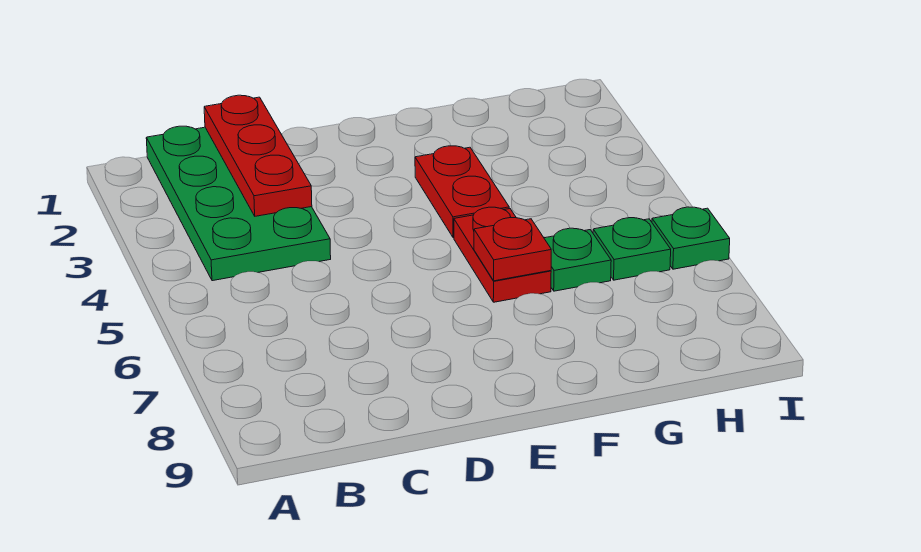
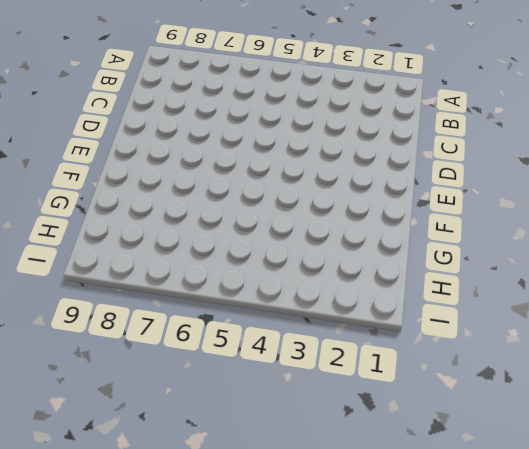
none -> green plate B1:C4 level 1
none -> red plate F3:F4 level 1

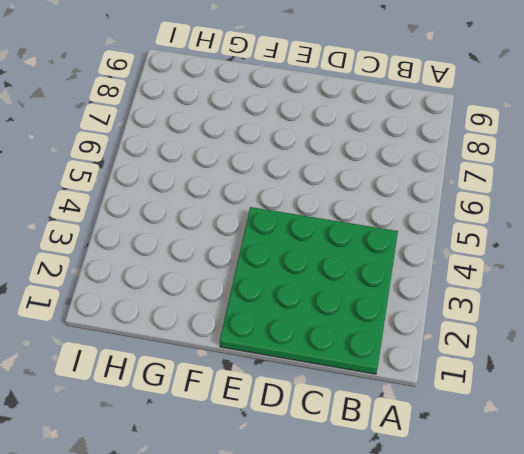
green plate B1:E4 level 1 -> green plate B1:C4 level 1
none -> red plate F3:F4 level 1
none -> red plate F5:F6 level 1

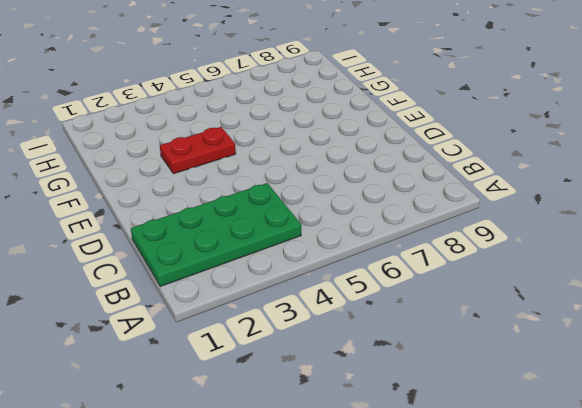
none -> red plate F5:F6 level 1
none -> green plate G6 level 1

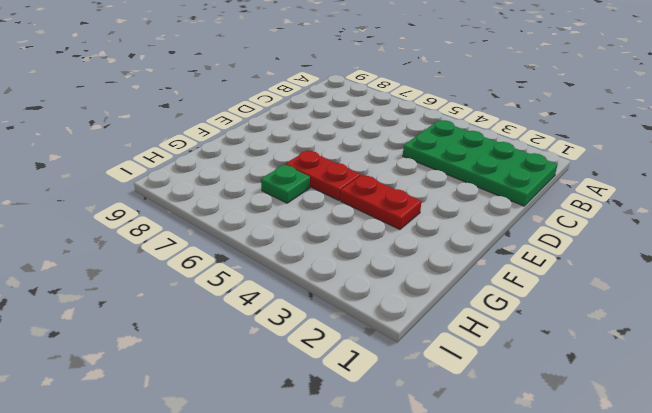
none -> green plate H6 level 1
none -> green plate I6 level 1

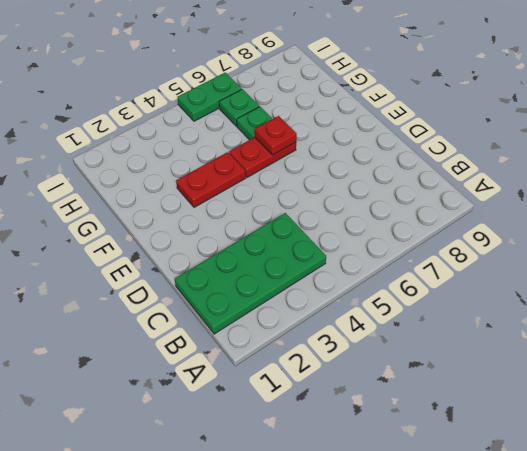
green plate I5:I6 level 1 -> green plate I6 level 1
none -> red plate C1:C3 level 2

